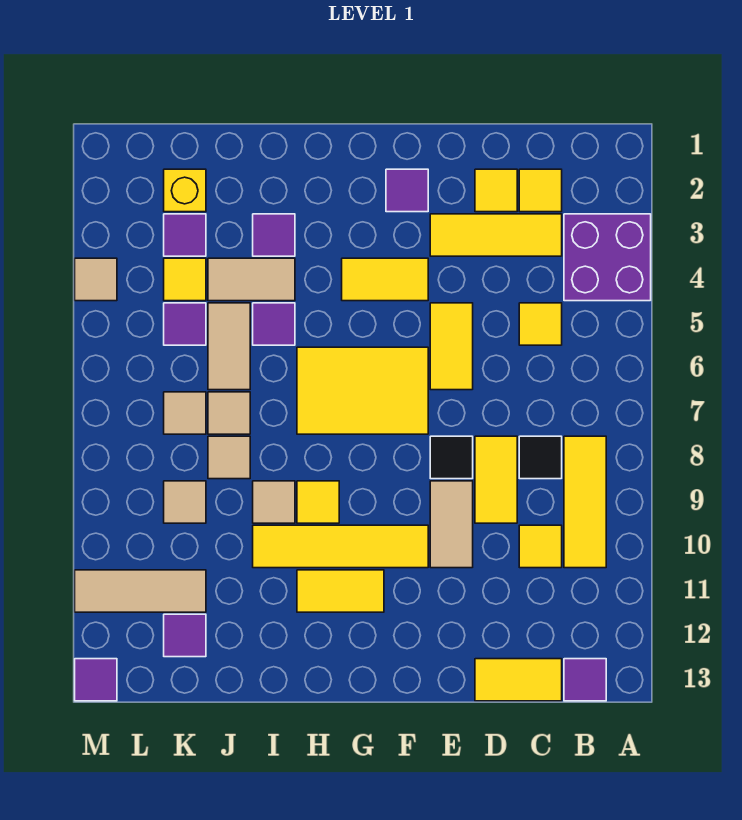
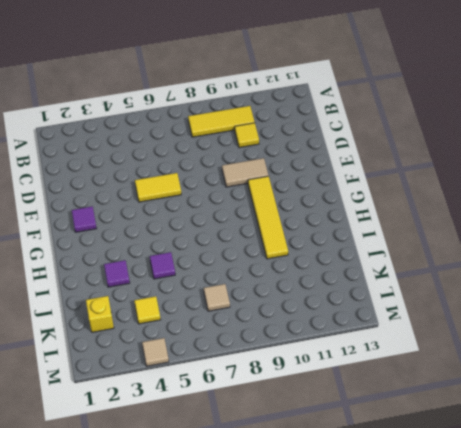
none -> purple brick A3:B4 level 1
none -> purple tile B13 level 1
none -> yellow tile C2 level 1
none -> yellow tile C3:E3 level 1

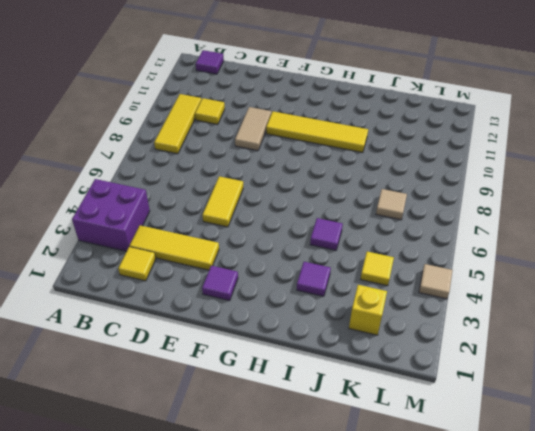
none -> yellow tile C5 level 1
none -> black tile C8 level 1
none -> yellow tile C13:D13 level 1
none -> yellow tile D2 level 1

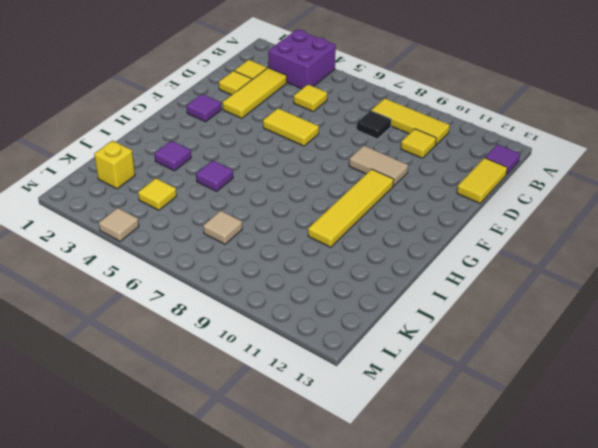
none -> yellow tile D8:D9 level 1
none -> black tile E8 level 1
none -> yellow tile F4:G4 level 1
none -> yellow tile F6:H7 level 1

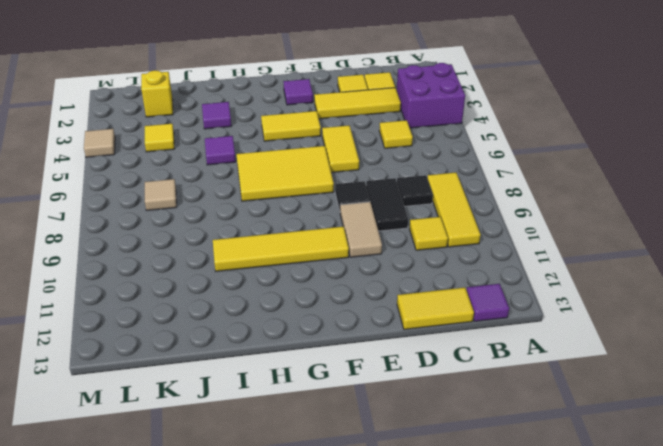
black tile D8:D9 level 1 -> yellow tile D8:D9 level 1
none -> yellow tile G11:H11 level 1
none -> yellow tile H9 level 1
none -> tan tile I4:J4 level 1
none -> tan tile I9 level 1

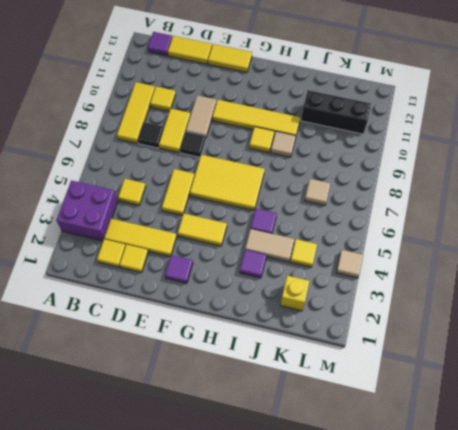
yellow tile E13:F13 level 1 -> yellow tile G11:H11 level 1
black brick J11:L11 level 1 -> tan tile K11:M11 level 1
none -> tan tile J5:J6 level 1
none -> tan tile J7 level 1
none -> tan tile J8 level 1
none -> purple tile K3 level 1

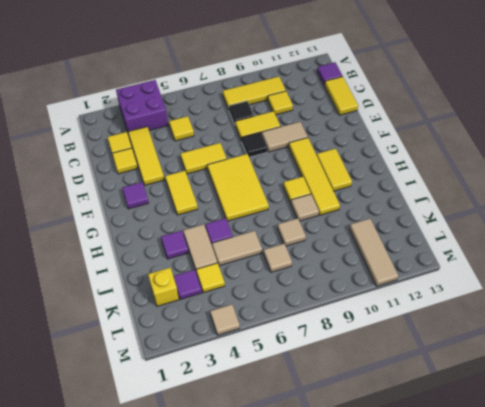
none -> tan tile J7 level 1
none -> purple tile K5 level 1
none -> tan tile K9 level 1
none -> purple tile K12 level 1

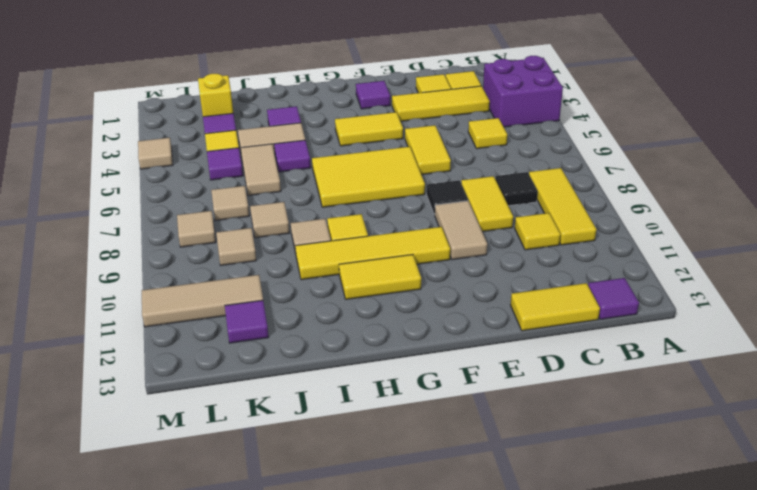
tan tile L8 level 1 -> tan tile J7 level 1
none -> purple tile M13 level 1

